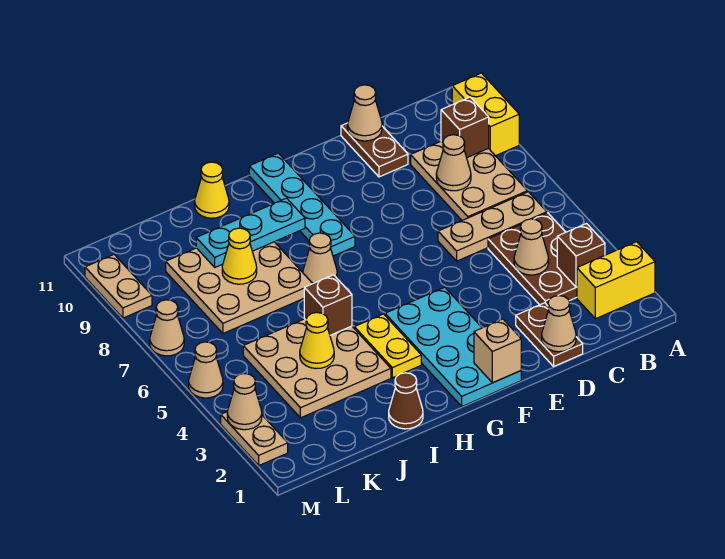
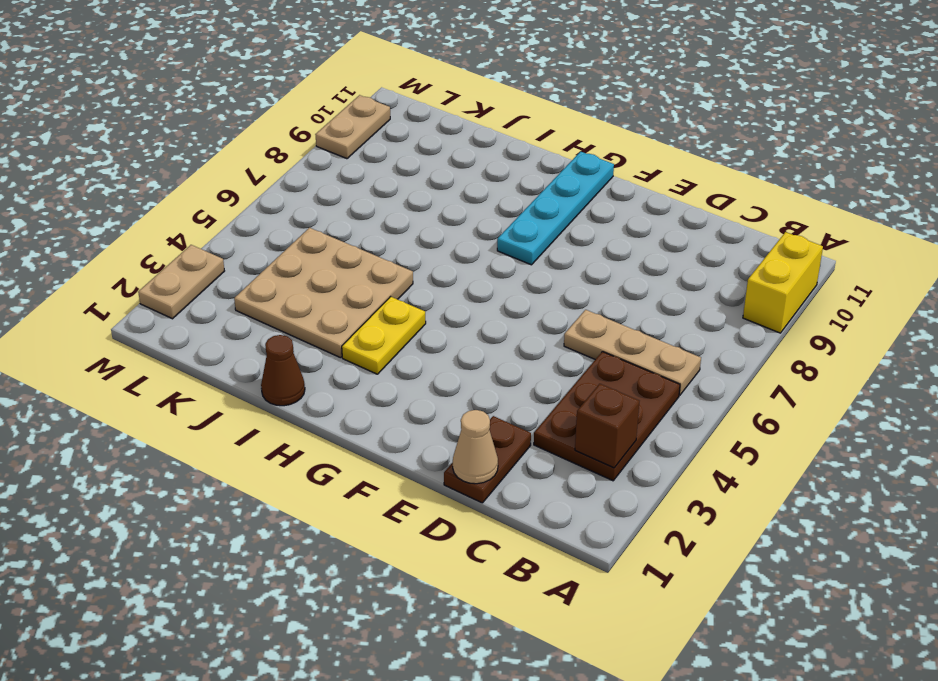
none -> yellow brick A2:B2 level 1
none -> tan plate B7:C9 level 1
none -> brown plate D10:D11 level 1
none -> cyan plate F1:G4 level 1

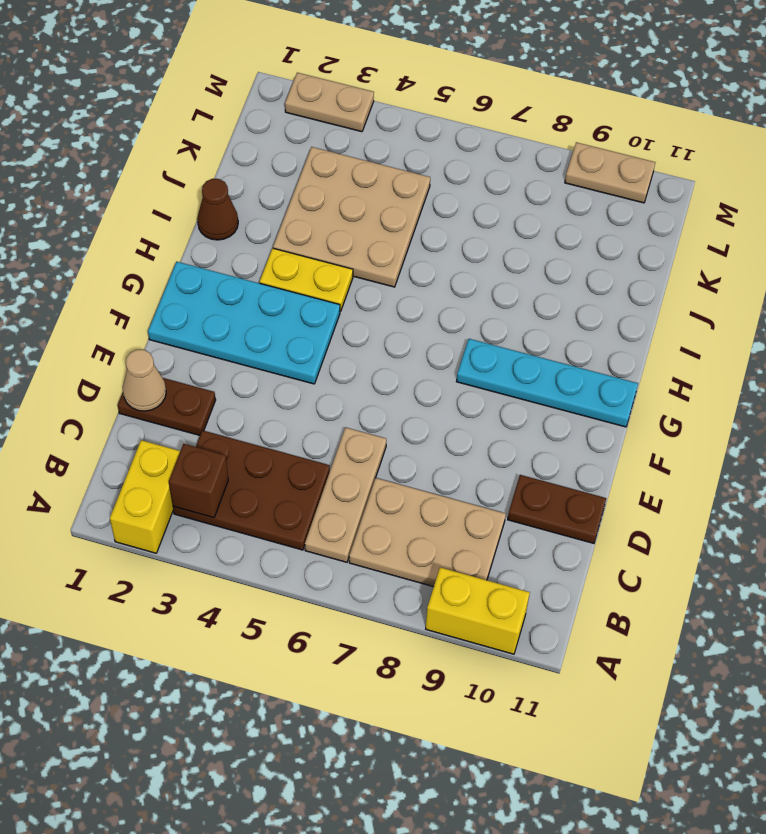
none -> tan cone H7 level 1
none -> tan plate I7:K9 level 1
none -> yellow cone I11 level 1
none -> tan cone M5 level 1

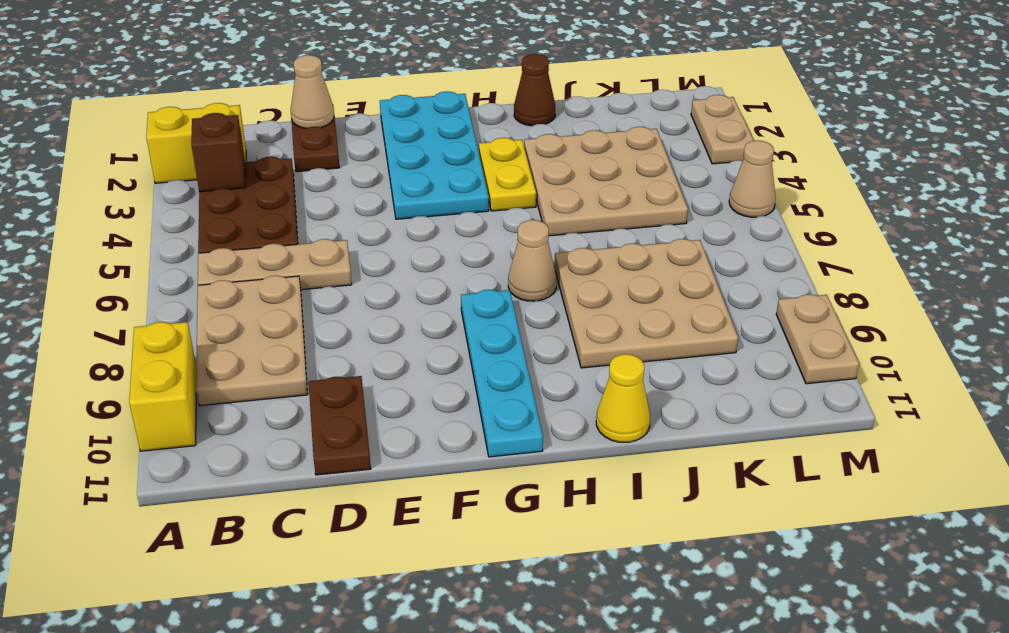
none -> tan cone M7 level 1
none -> brown brick B9 level 2
none -> tan cone C4 level 2
none -> tan cone C8 level 2

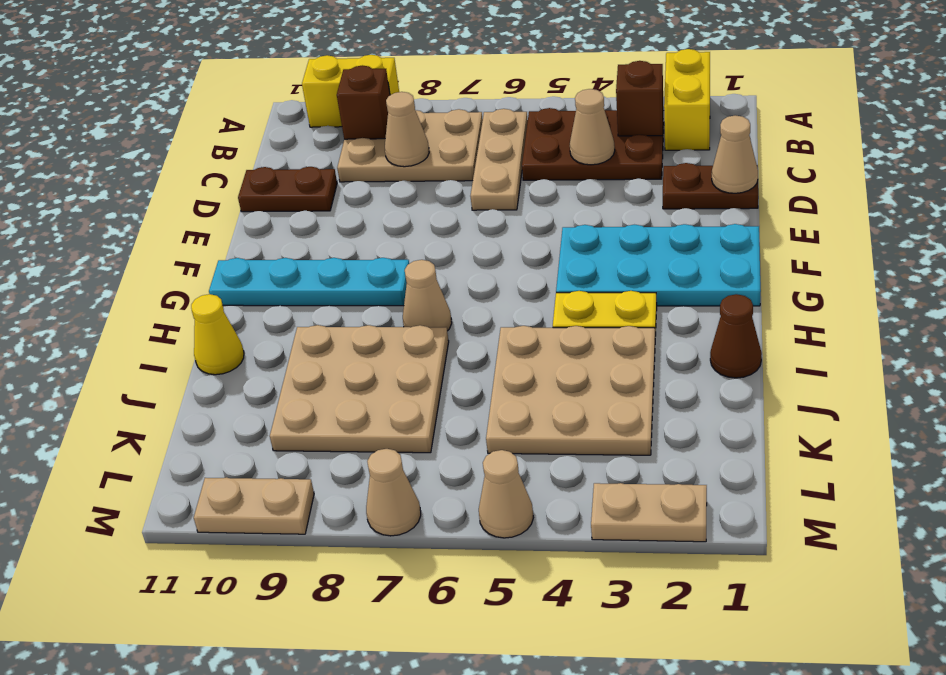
none -> tan cone D11 level 2
none -> tan brick F1 level 2
none -> cyan plate H9:J9 level 2
none -> brown brick I5 level 2

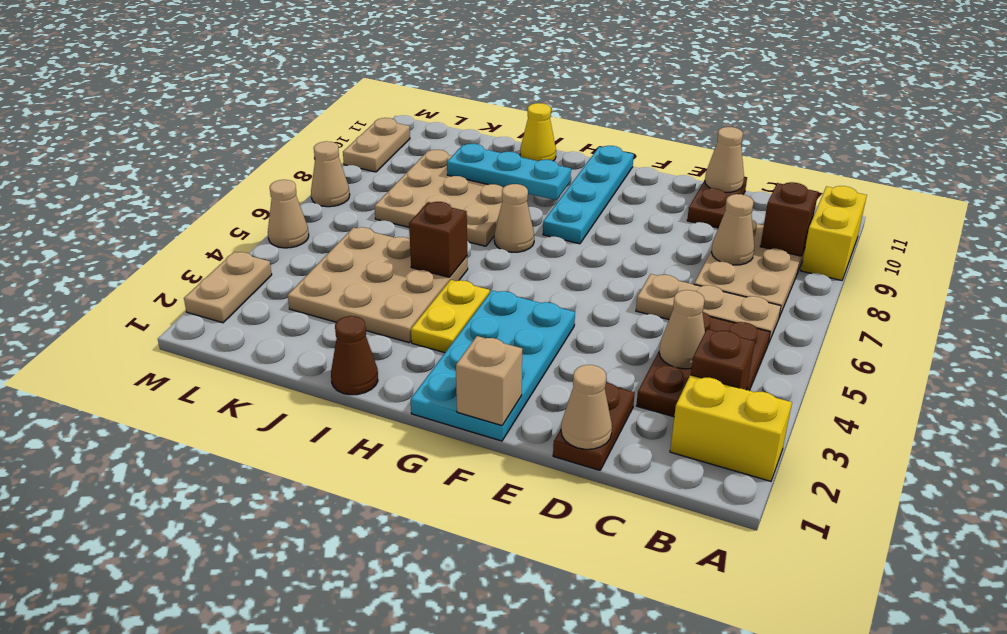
none -> yellow cone J4 level 2
none -> yellow cone J8 level 2
none -> tan cone M3 level 2

